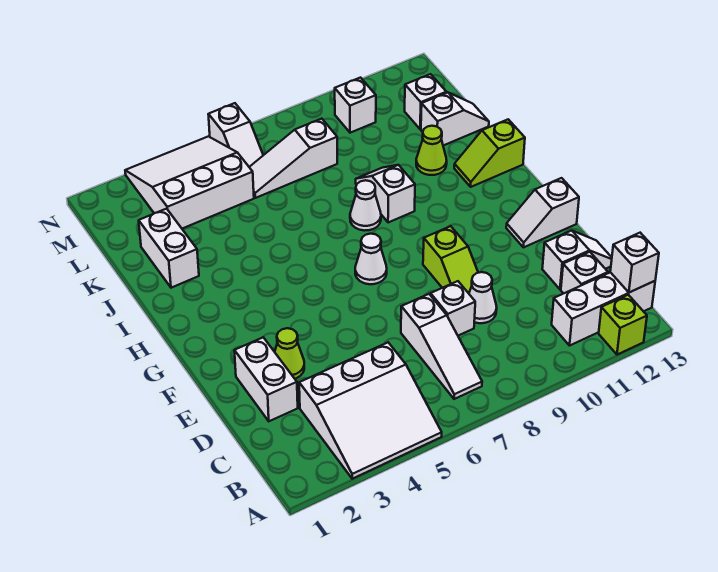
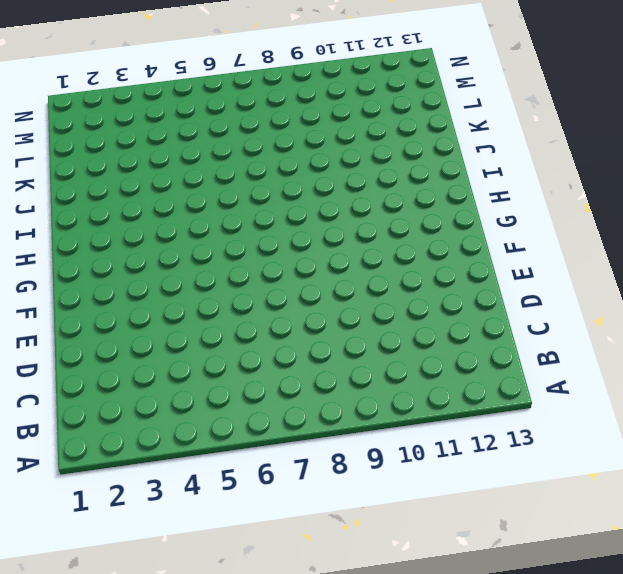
none -> white slope A3:C5 level 1 top C
none -> lime brick A12 level 1
none -> white slope B7:D7 level 1 top D

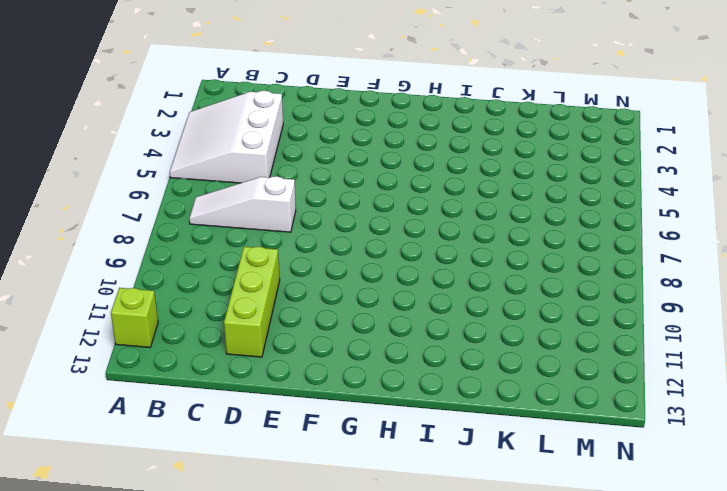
lime brick D10:D12 level 1 -> white slope D12:D13 level 1 top 12
none -> white brick B11:B13 level 1
none -> white brick C12 level 1
none -> white brick D2:E2 level 1

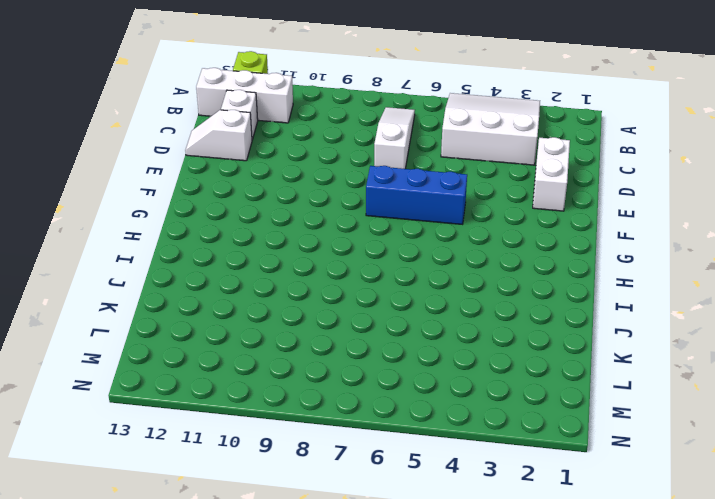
blue brick F5:F7 level 1 -> none
none -> white brick D8 level 1
none -> white cone D9 level 1
none -> lime cone E3 level 1

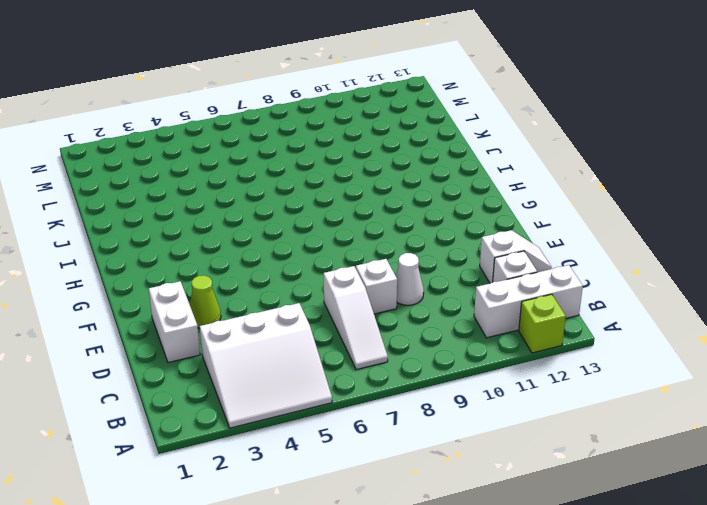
none -> lime slope E9:F9 level 1 top F
none -> white slope F12:F13 level 1 top 13
none -> white cone G7 level 1

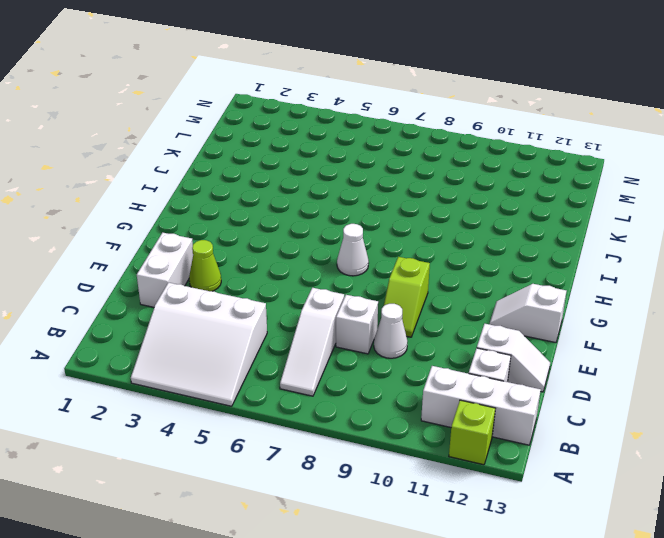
none -> white cone I8 level 1
none -> white slope I9:J9 level 1 top I
none -> lime slope I12:I13 level 1 top 13

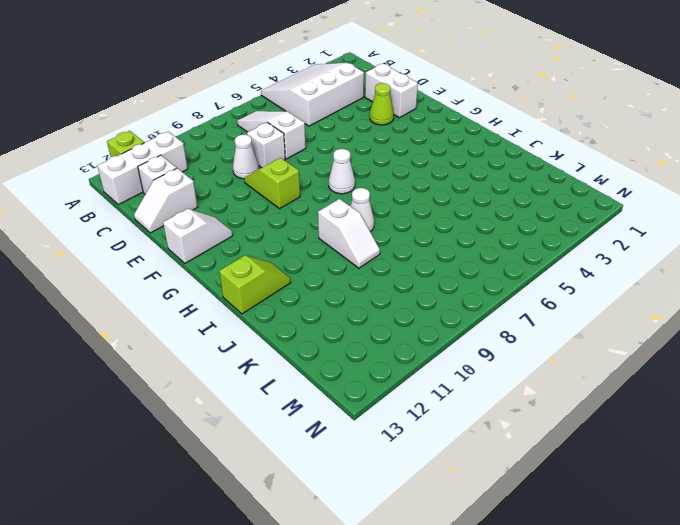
none -> white brick J2:K2 level 1
none -> lime cone J11 level 1
none -> white slope K12:K13 level 1 top 12

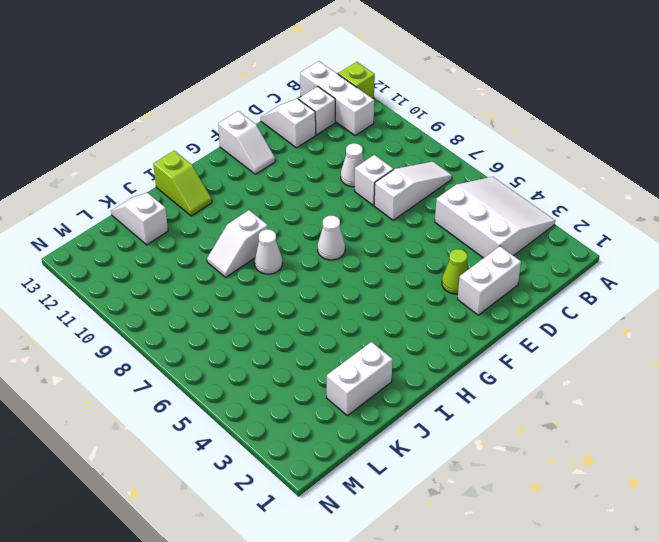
none -> lime slope E9:F9 level 1 top F
none -> lime cone J11 level 1
none -> white slope L3:N5 level 1 top L

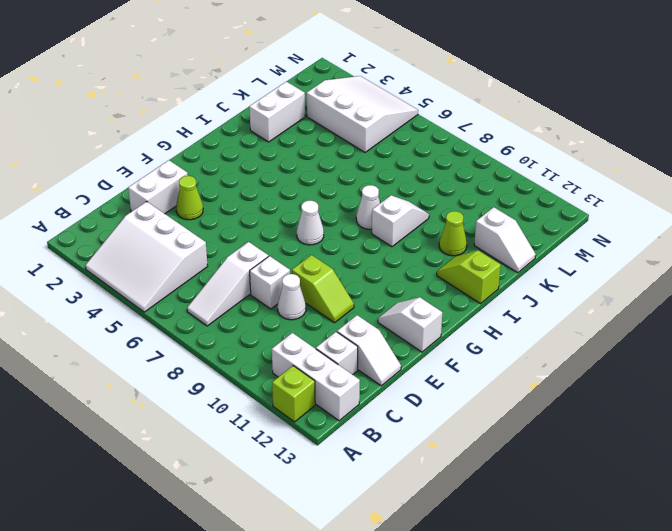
lime slope E9:E10 level 1 top 9 -> lime slope E9:F9 level 1 top F
none -> white slope L6:L8 level 1 top 8
none -> white brick L12 level 1
none -> white slope M6:N6 level 1 top N

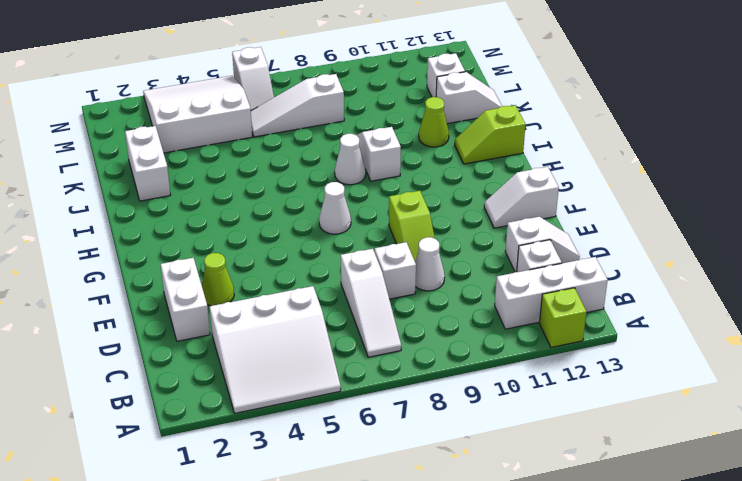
none -> white brick M10 level 1
none -> white brick B13 level 2

